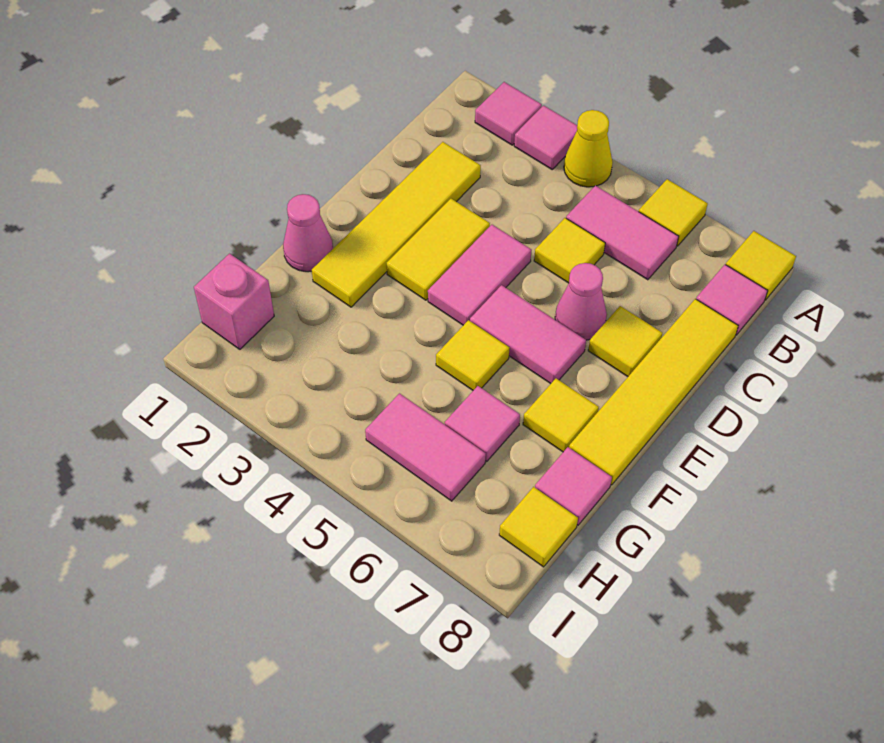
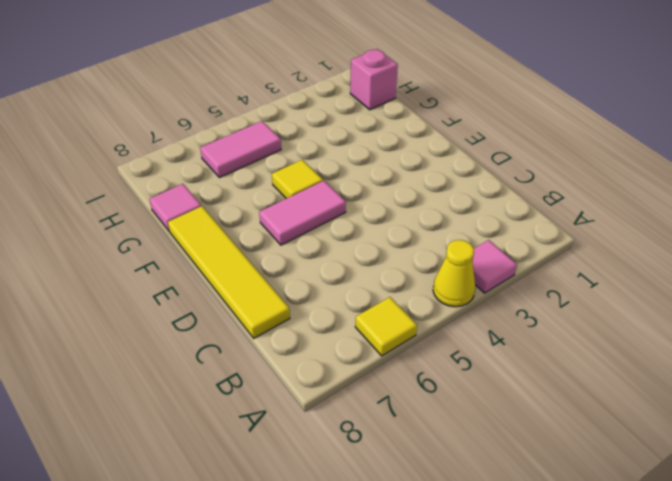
none -> pink tile A2 level 1
none -> yellow tile A8 level 1
none -> pink tile B5:B6 level 1

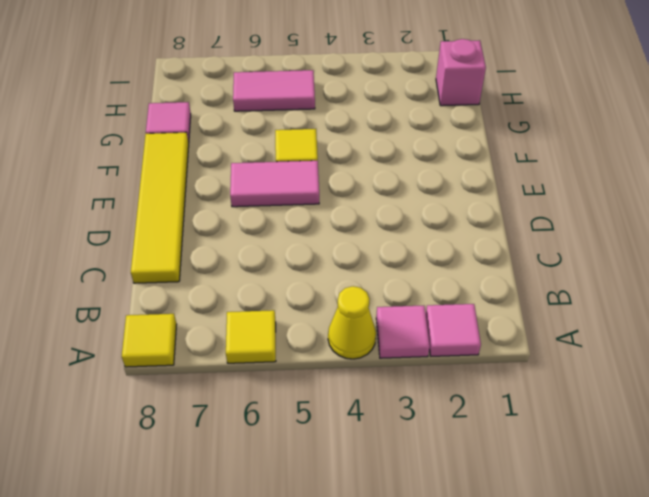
none -> pink tile B5:B6 level 1
none -> pink tile B8 level 1
none -> yellow tile C2:F2 level 1

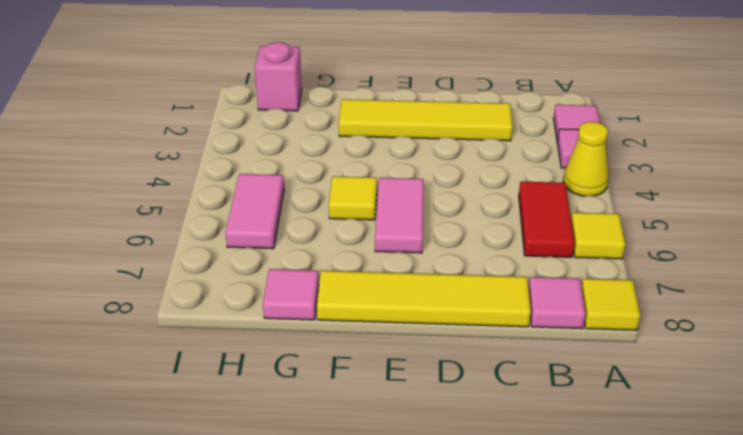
red tile B5:B6 level 1 -> pink tile B5:B6 level 1
none -> yellow tile C5 level 1
none -> yellow tile D3:E3 level 1
none -> pink tile D4:E4 level 1

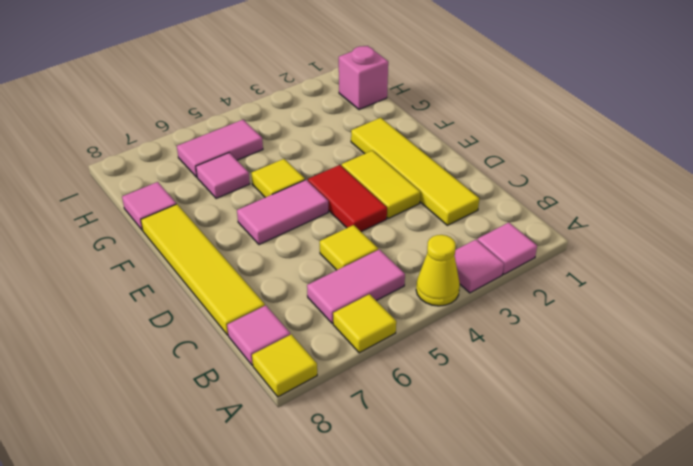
red tile D4:E4 level 1 -> pink tile D4:E4 level 1
none -> pink cone D6 level 1
none -> yellow tile D7 level 1
none -> pink cone F1 level 1

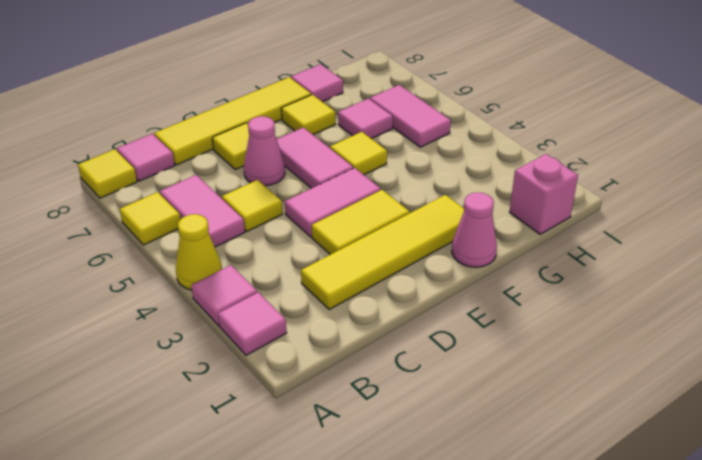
none -> yellow tile H8 level 1

